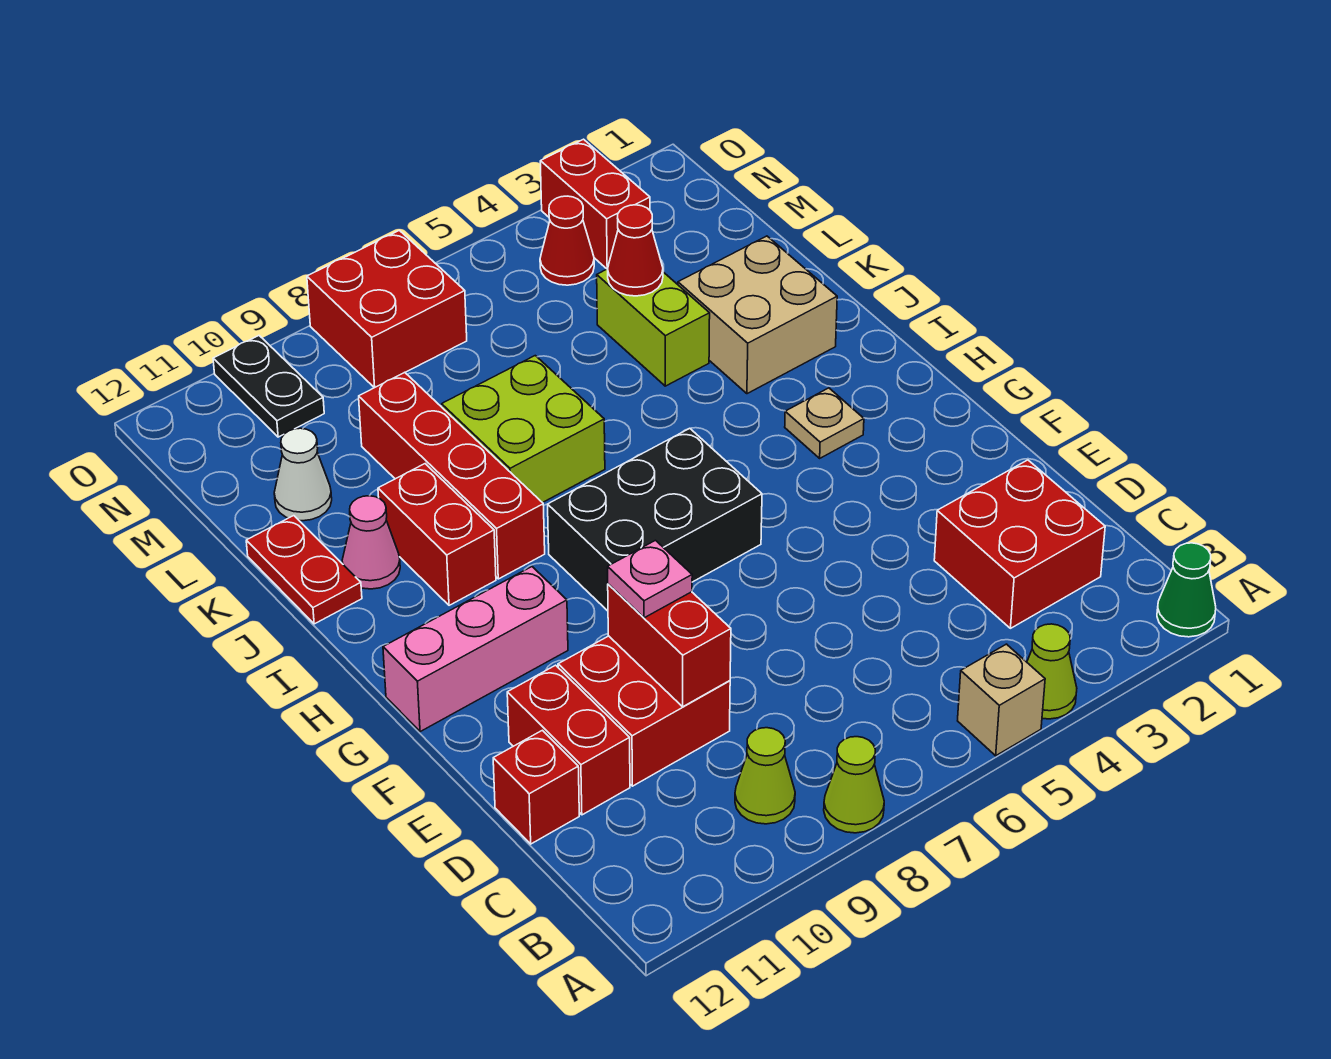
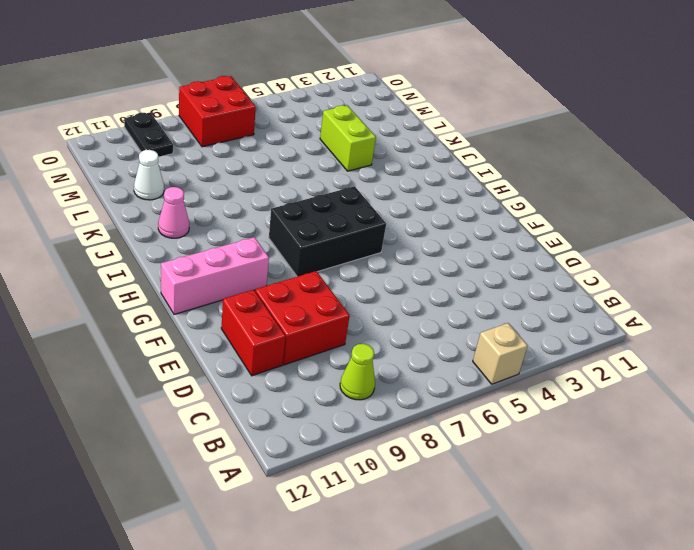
none -> green cone A1 level 1
none -> lime cone A4 level 1
none -> lime cone A8 level 1

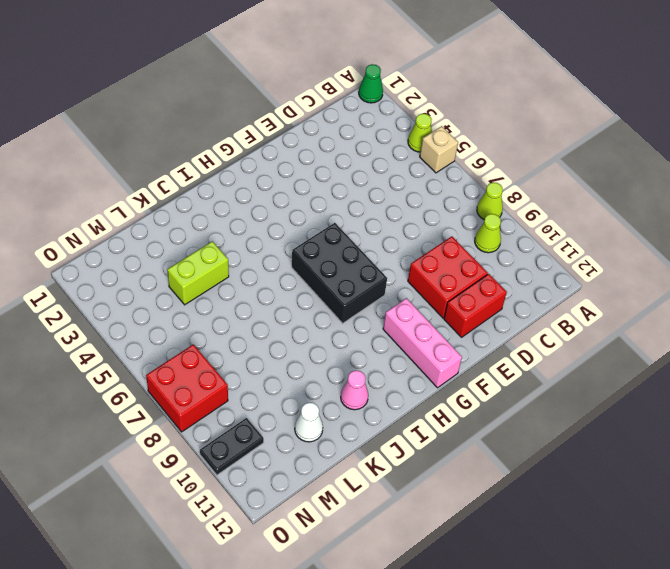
none -> red brick C2:D3 level 1
none -> red brick D12 level 1
none -> tan plate H3 level 1

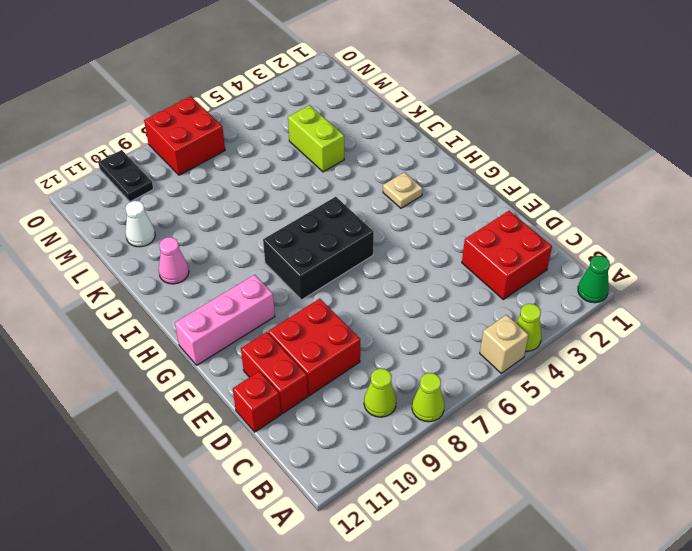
none -> red brick I9:L9 level 1
none -> red brick I10:J10 level 1
none -> tan brick J2:K3 level 1

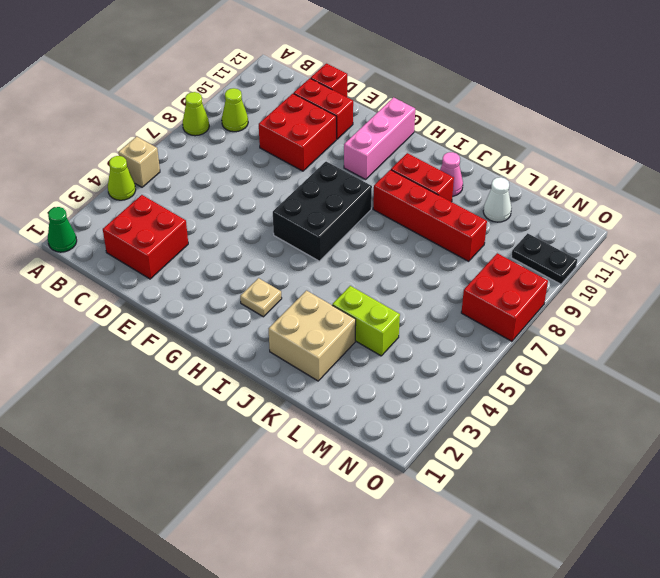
none -> lime brick J7:K8 level 1
none -> red plate J12:K12 level 1
none -> red brick N3:O3 level 1

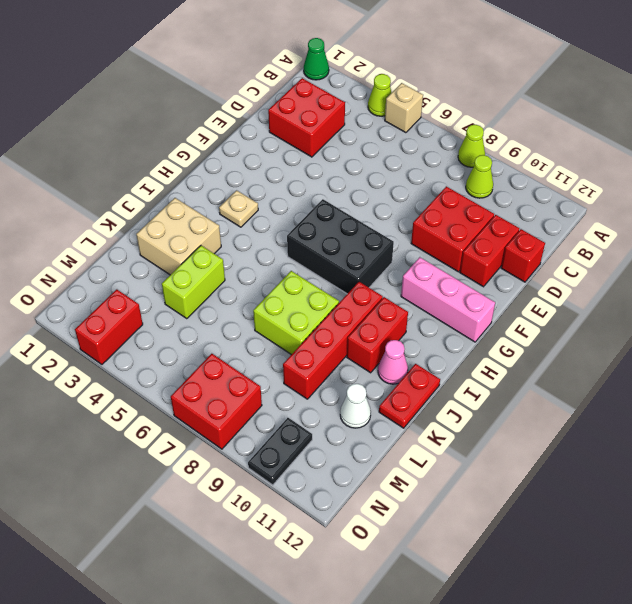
none -> red cone N4 level 1
none -> red brick D9:E9 level 2
none -> red cone L4 level 2

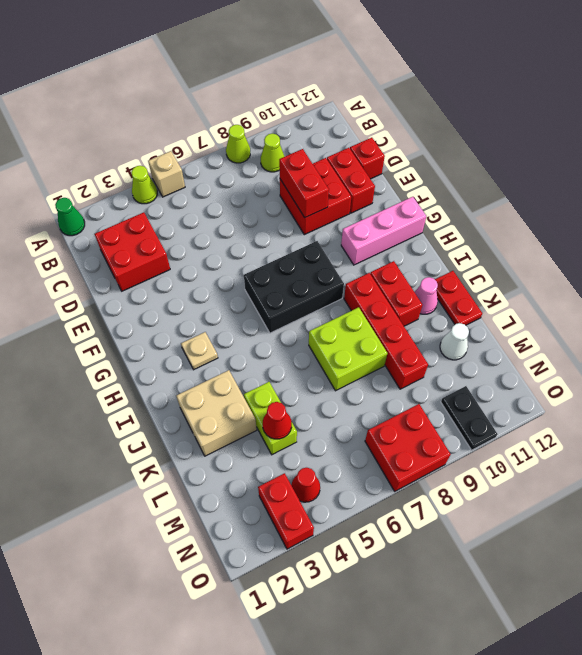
none -> pink plate E9 level 3

